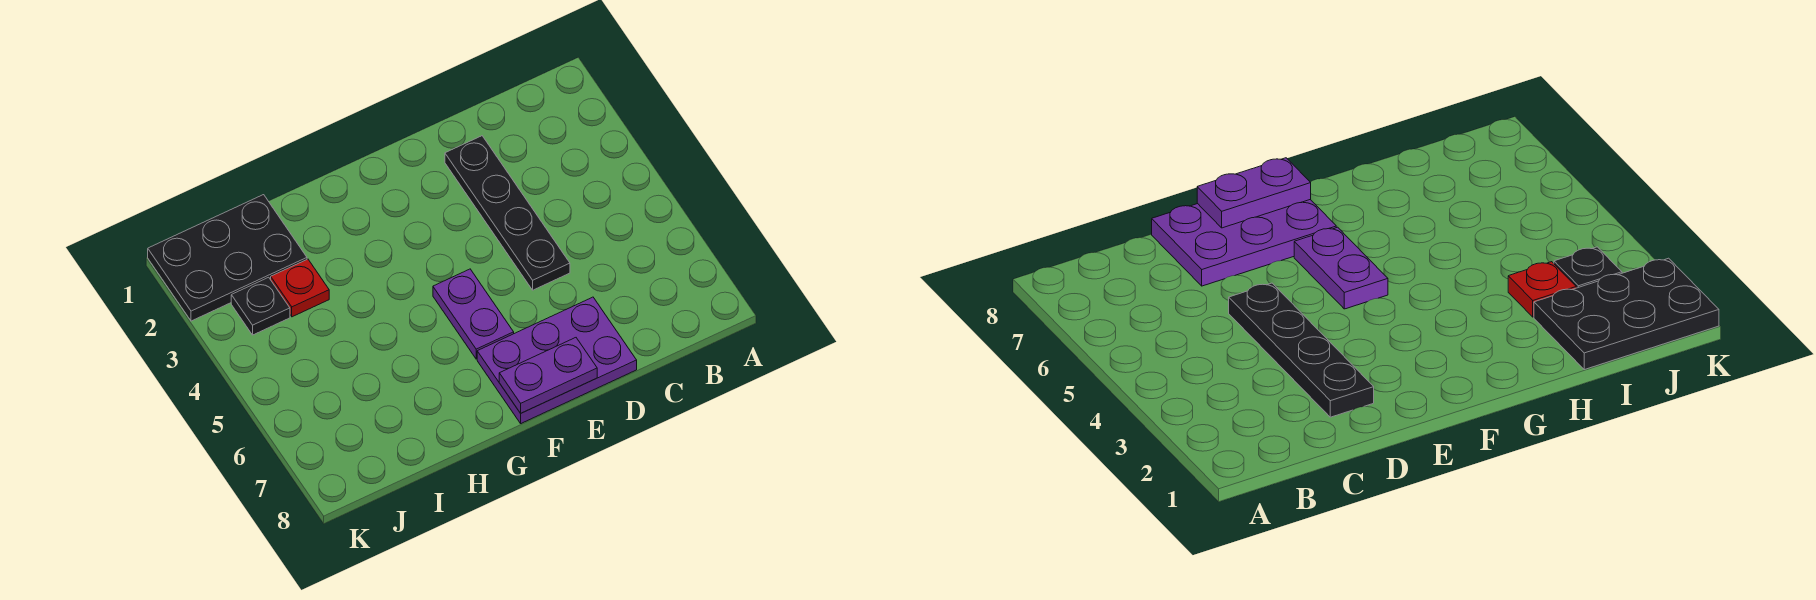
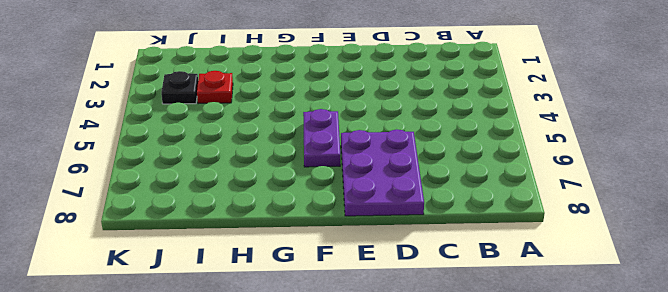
purple plate D6:E8 level 1 -> purple plate D7:F8 level 1
none -> black plate D2:D5 level 1
none -> black plate I1:K2 level 1

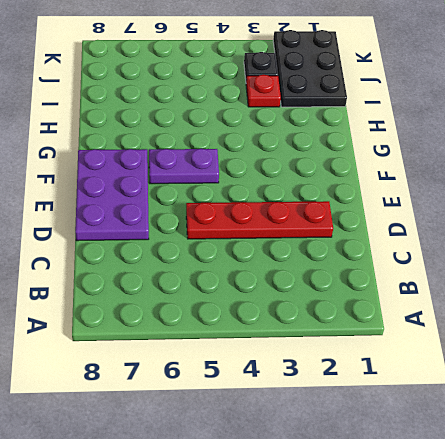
red plate D2:D5 level 1 -> black plate D2:D5 level 1
none -> purple plate E8:F8 level 2

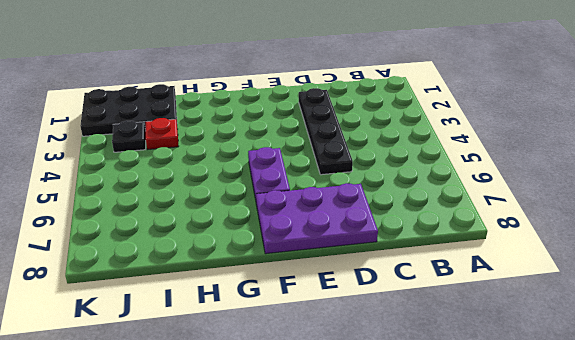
none -> purple plate E8:F8 level 2

